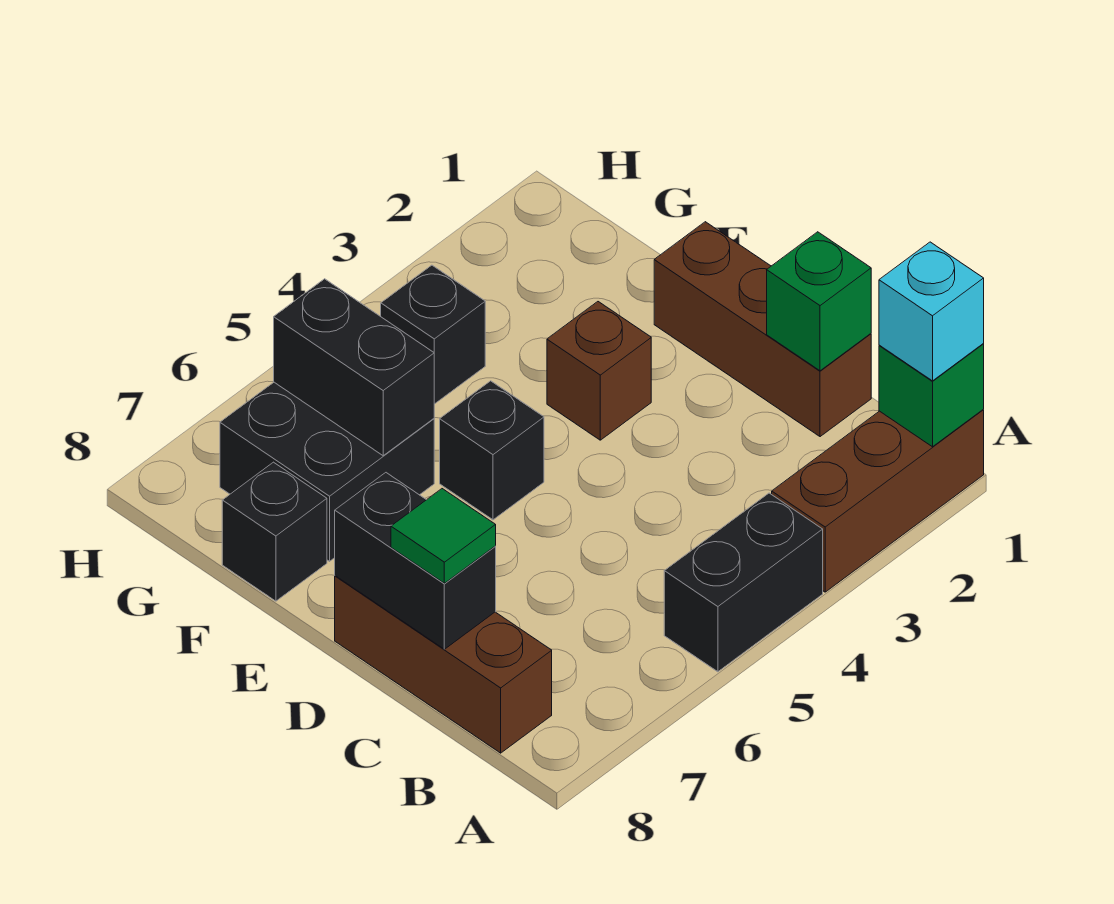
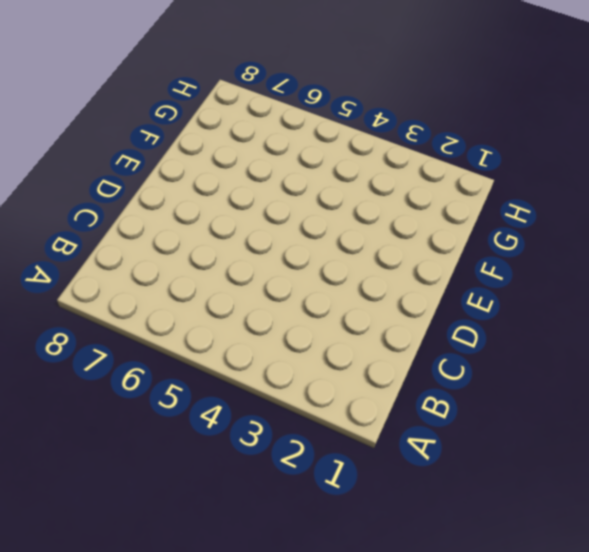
none -> brown brick A1:A3 level 1
none -> black brick A4:A5 level 1
none -> brown brick B8:D8 level 1

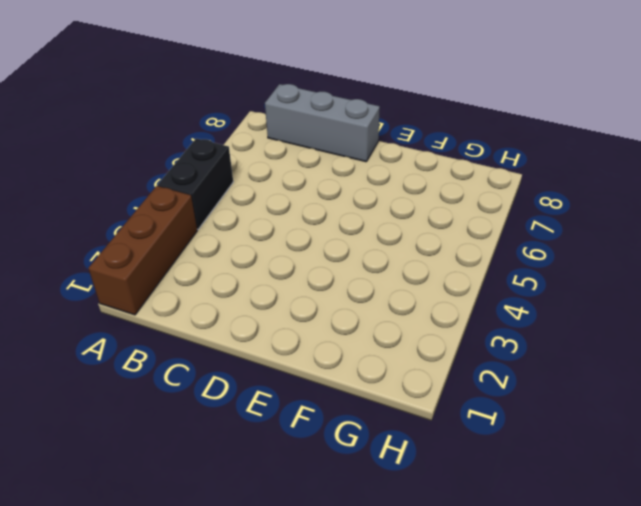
grey brick B8:D8 level 1 -> brown brick B8:D8 level 1
none -> brown brick C1:E1 level 1
none -> brown brick E3 level 1
none -> black brick E5 level 1

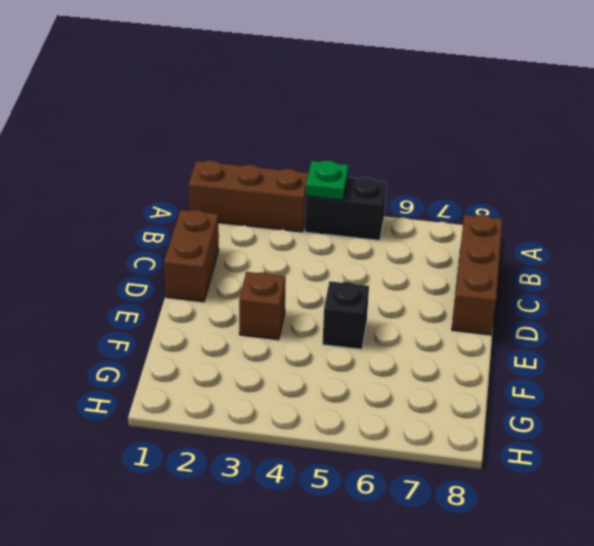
green plate A4 level 2 -> none
brown brick C1:D1 level 1 -> brown brick C1:E1 level 1
none -> black brick F6:G7 level 1
none -> black brick F8 level 1
none -> black brick G4 level 1

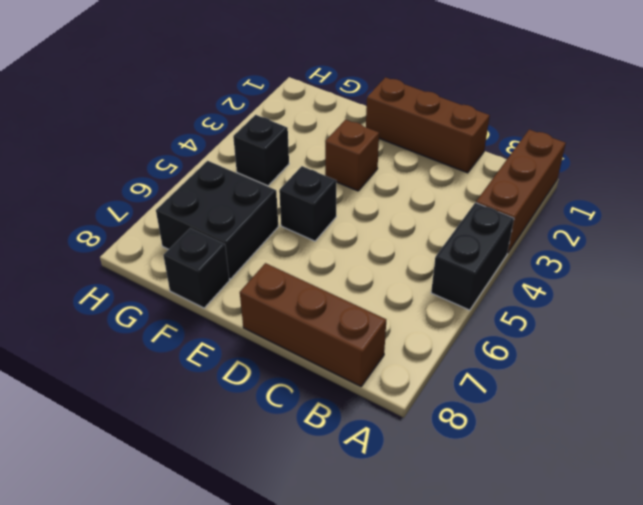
none -> green brick A1 level 2
none -> green brick C1 level 2
none -> black brick C8:D8 level 2

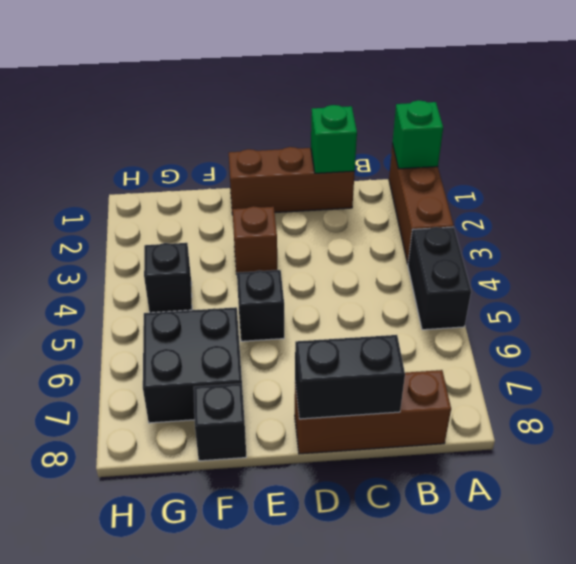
none -> black brick F6:G6 level 2
none -> cyan brick A1 level 3
none -> green tile C8 level 3

